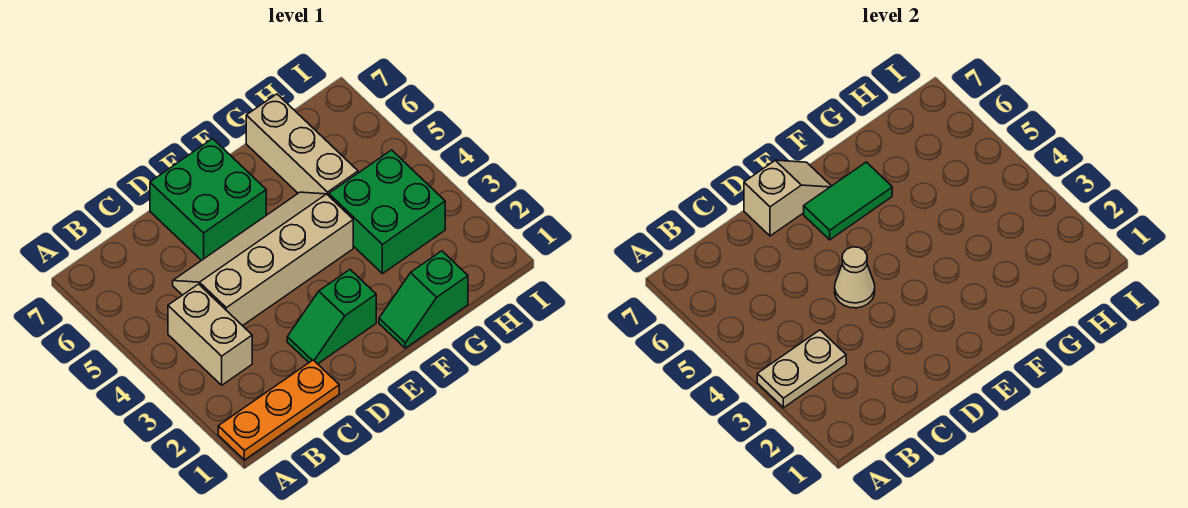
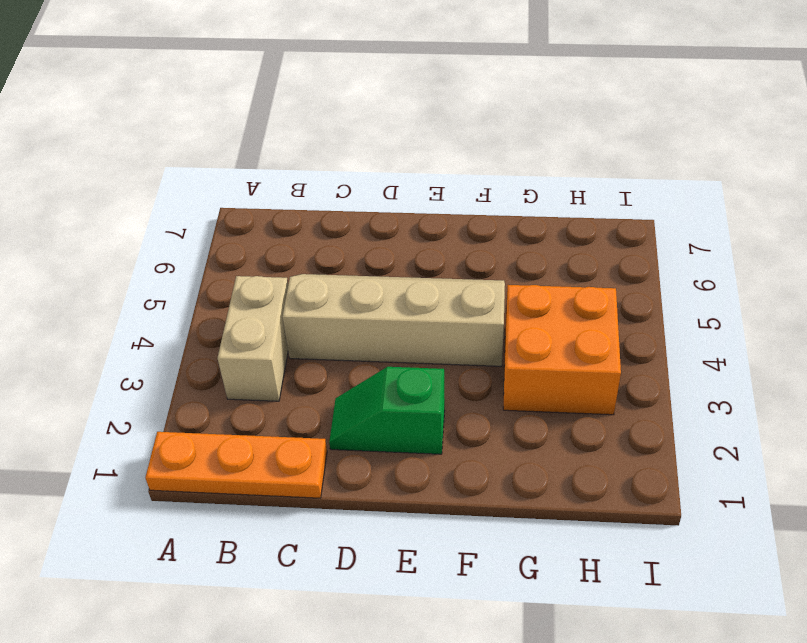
orange brick G3:H4 level 1 -> green brick G3:H4 level 1
none -> green brick D6:E7 level 1
none -> green slope F1:G1 level 1 top G
none -> tan brick G5:G7 level 1

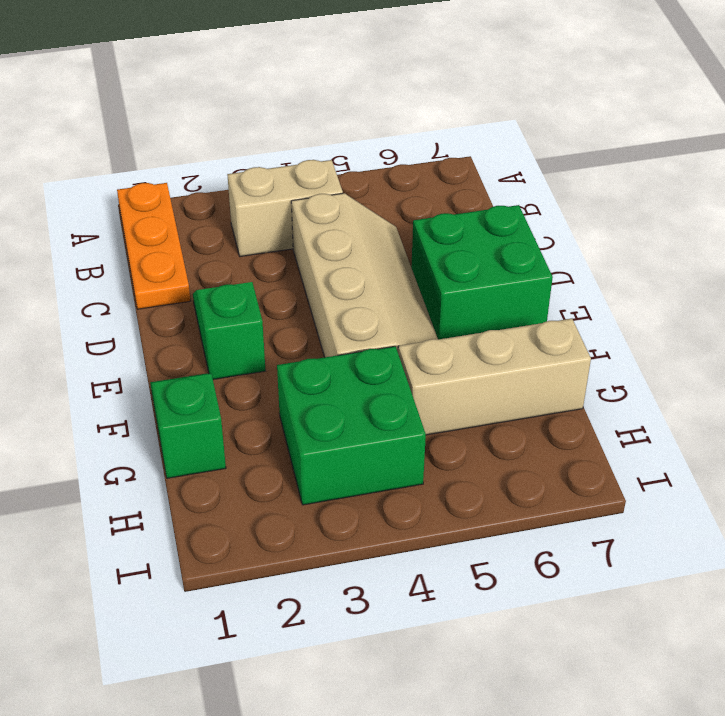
none -> tan plate A3:B3 level 2
none -> tan cone D4 level 2
none -> tan slope D7:E7 level 2 top D

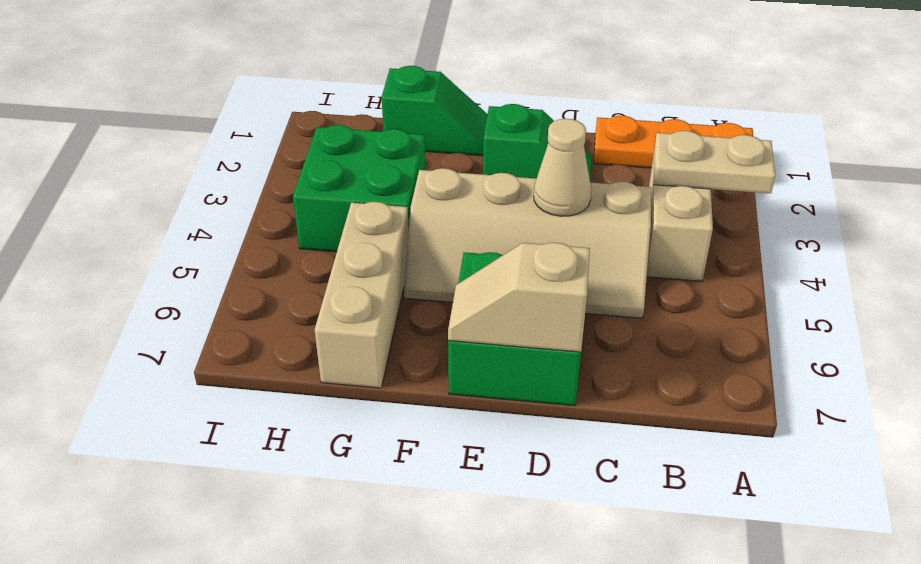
none -> green tile E6:F6 level 2

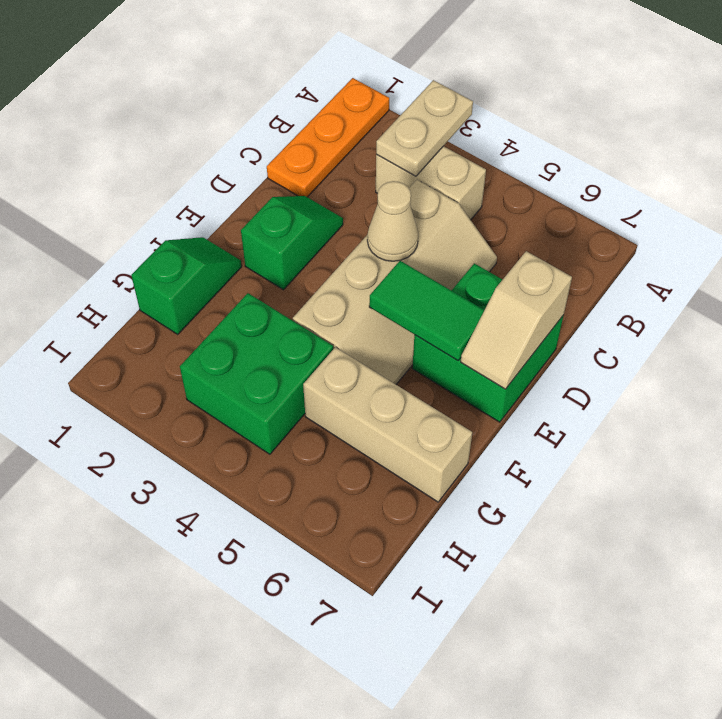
green tile E5:E6 level 2 -> green tile E6:F6 level 2

